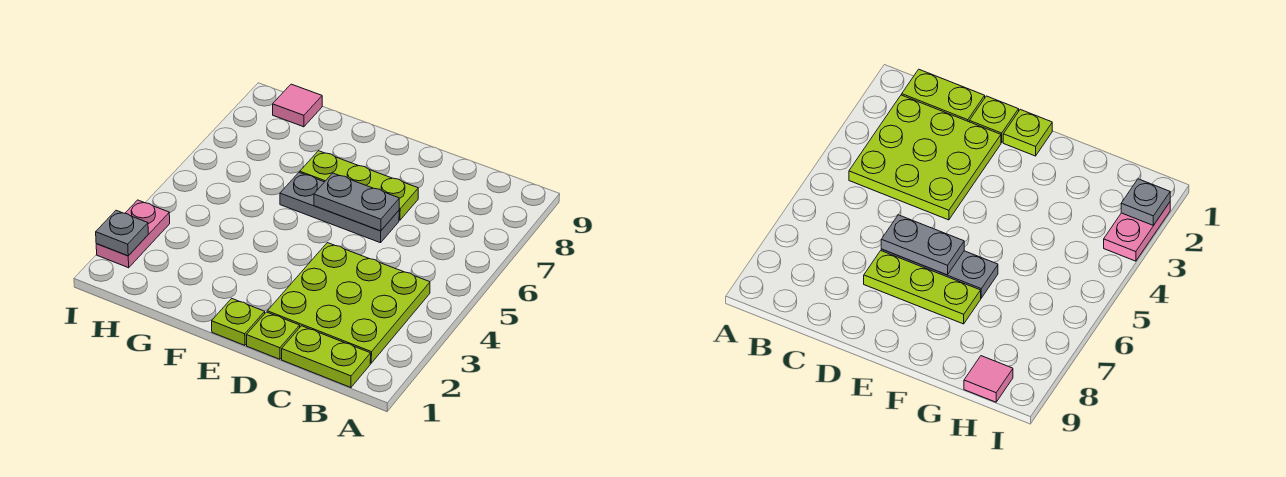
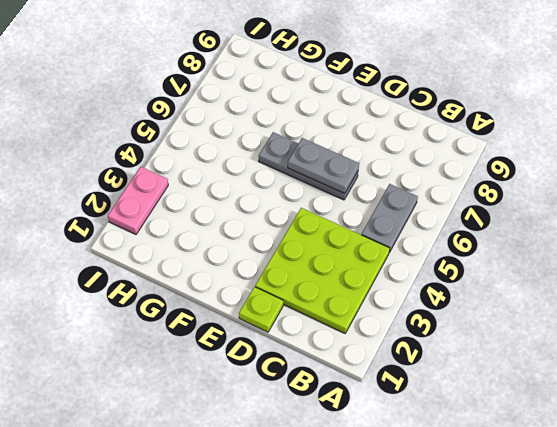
grey plate B5:B6 level 1 -> none
none -> lime plate B1:C1 level 1
none -> lime plate D7:F7 level 1

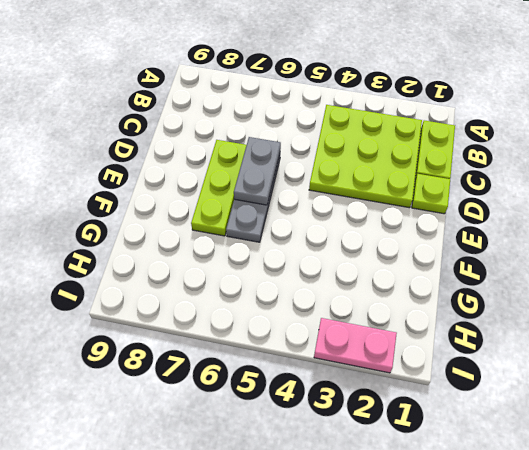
none -> lime plate E1 level 1
none -> pink tile H9 level 1

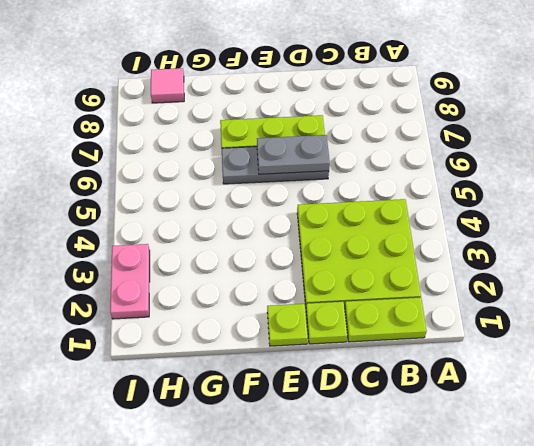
none -> grey plate I2 level 2

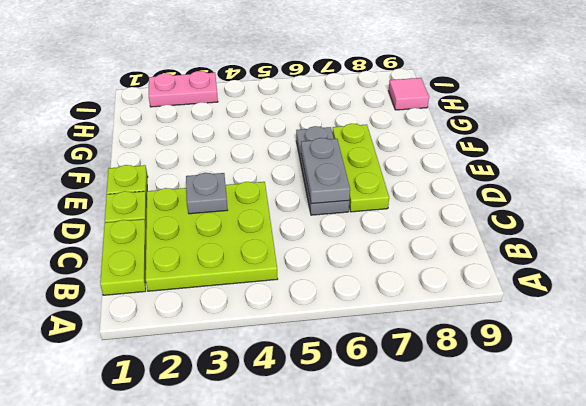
grey plate D3 level 2 -> grey plate I2 level 2

